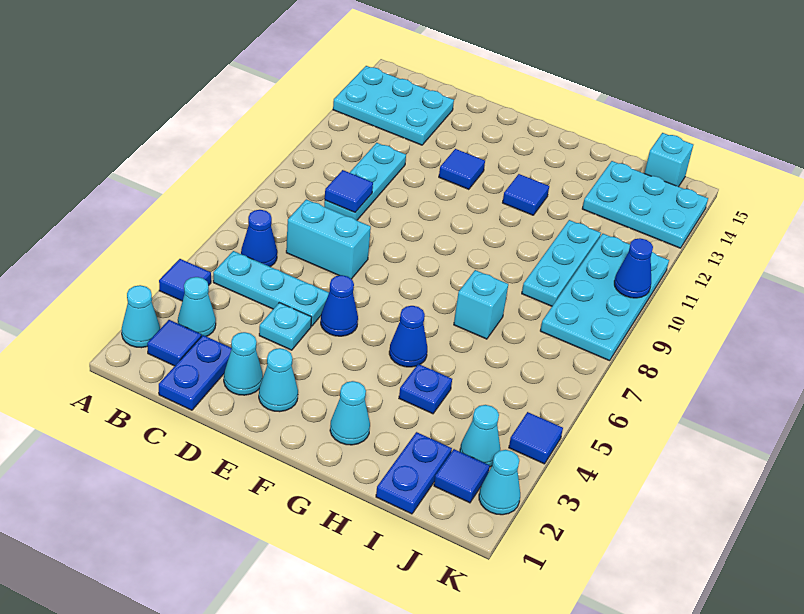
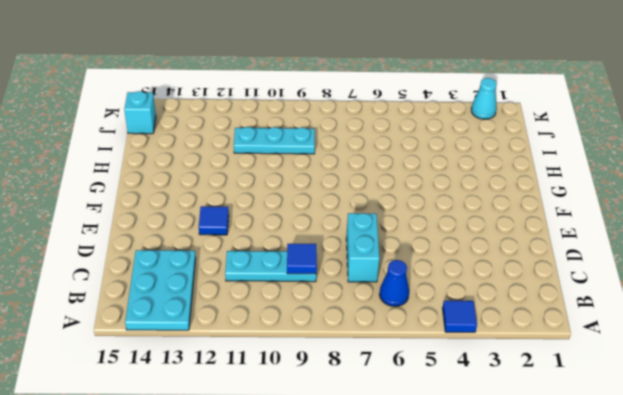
none -> cyan cone A2 level 1
none -> blue tile B2 level 1
none -> cyan cone B3 level 1
none -> cyan plate B5:D5 level 1

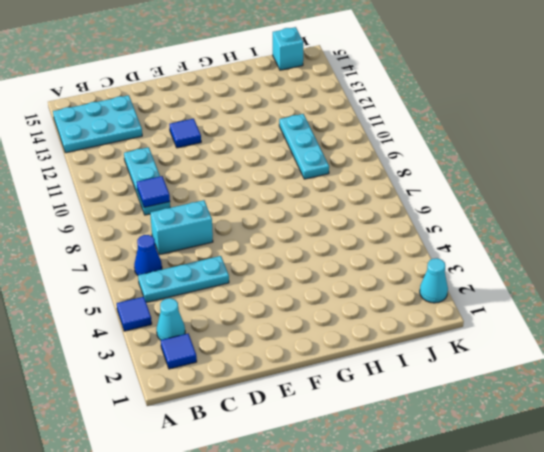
none -> cyan cone A2 level 1
none -> blue plate C1:C2 level 1
none -> cyan cone D2 level 1
none -> cyan plate D4 level 1

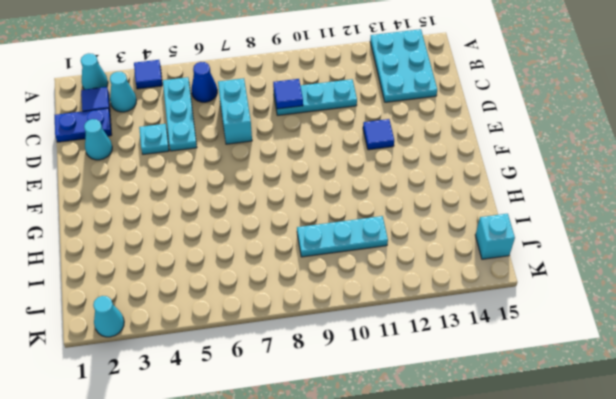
none -> cyan cone E2 level 1
none -> blue cone E5 level 1
none -> cyan cone G2 level 1
none -> blue cone G5 level 1

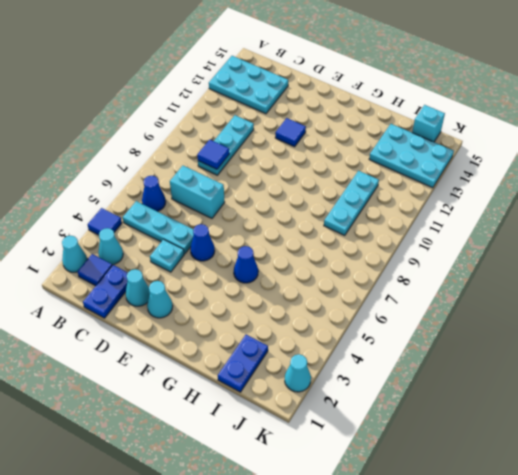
none -> cyan cone G2 level 1
none -> blue tile G12 level 1
none -> blue plate H4 level 1
none -> cyan brick H7 level 1

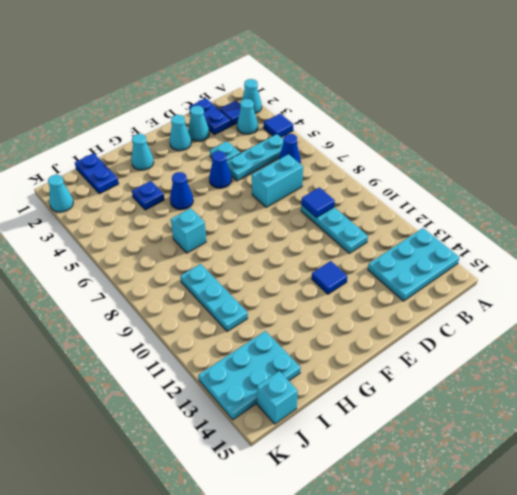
none -> blue tile G12 level 1
none -> blue tile J2 level 1
none -> cyan cone J3 level 1
none -> cyan plate J8:K11 level 1

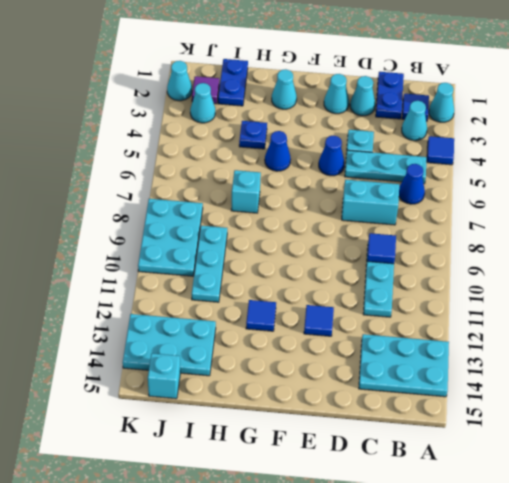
purple tile J2 level 1 -> blue tile J2 level 1
cyan plate J8:K10 level 1 -> cyan plate J8:K11 level 1
none -> blue tile K4 level 1
none -> blue cone K10 level 2

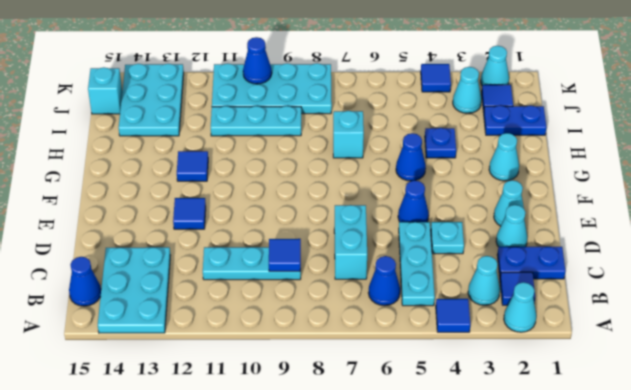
blue cone B15 level 1 -> none

